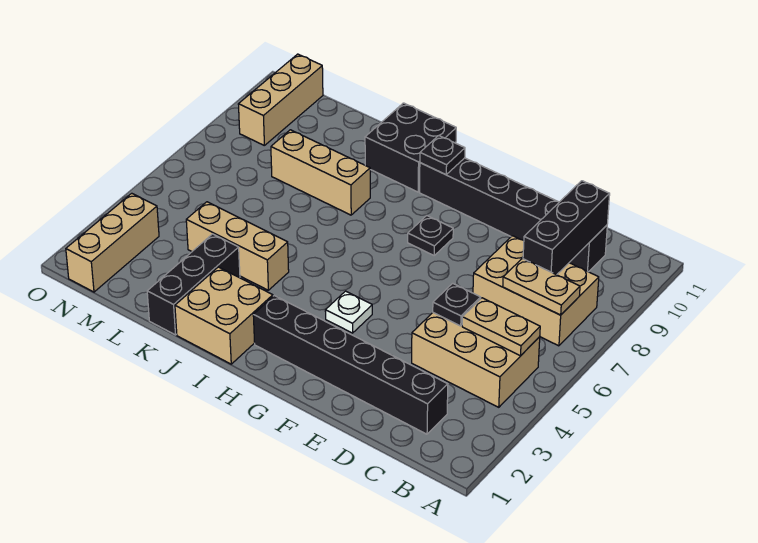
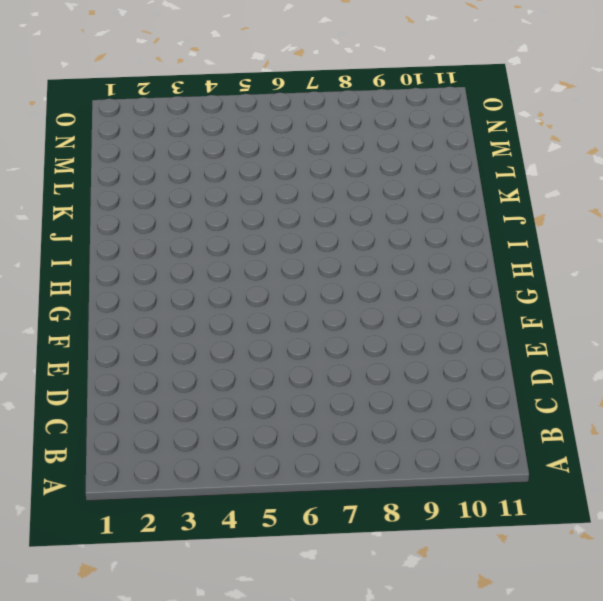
none -> tan brick B4:D5 level 1
none -> tan brick B7:D8 level 1
none -> black brick C2:H2 level 1

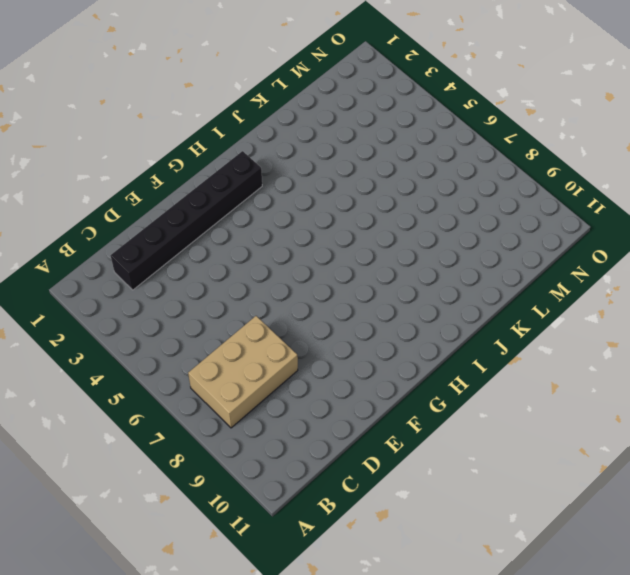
none -> tan brick B4:D5 level 1
none -> black brick C10:H10 level 1
none -> white plate G4 level 1

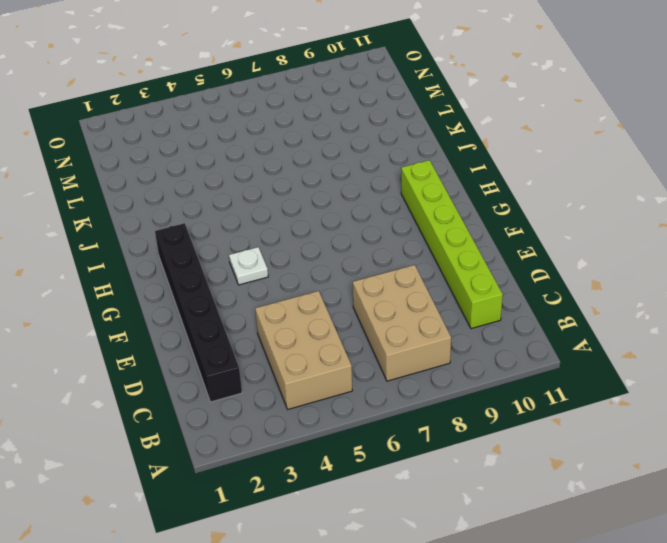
lime brick C10:H10 level 1 -> black brick C10:H10 level 1
none -> black plate G8 level 1
none -> tan brick I1:J2 level 1
none -> black brick I10:J11 level 1

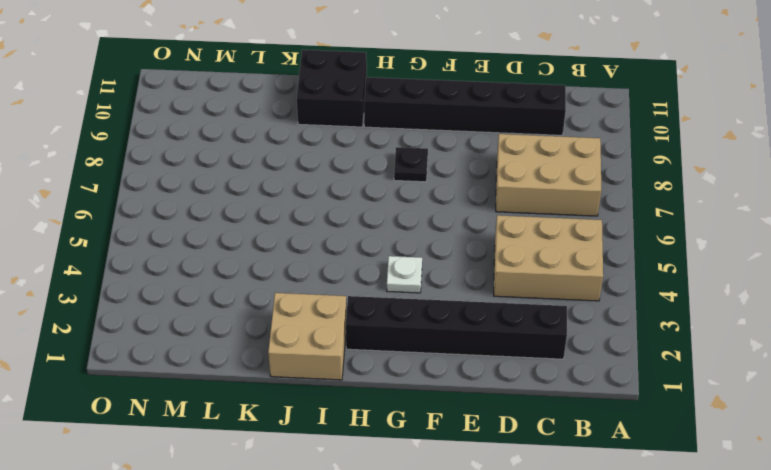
none -> tan brick J4:L4 level 1
none -> tan brick J8:L8 level 1
none -> black brick K1:K3 level 1

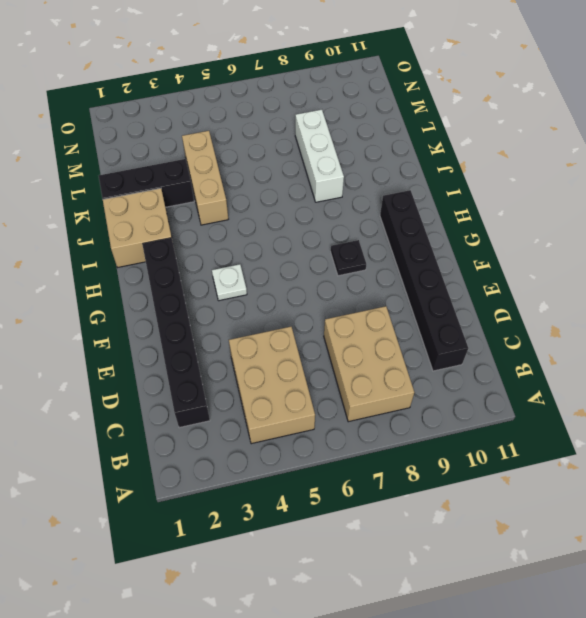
white brick J8:L8 level 1 -> tan brick J8:L8 level 1
none -> black brick I10:J11 level 1
none -> tan brick N1:N3 level 1
none -> tan brick N9:N11 level 1

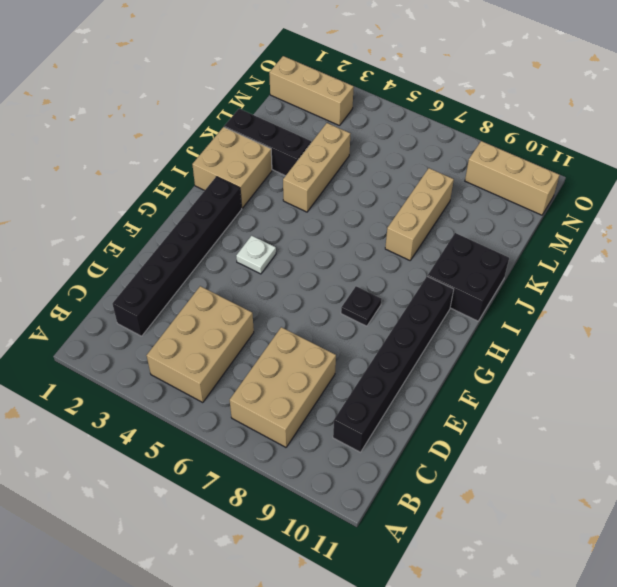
none -> tan plate B5:C5 level 2
none -> tan plate B7:C7 level 2
none -> black brick C8:C10 level 2

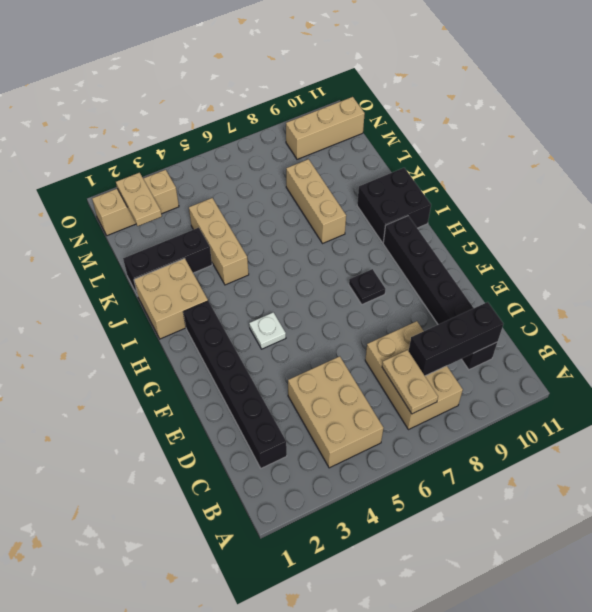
tan plate M2:N2 level 2 -> tan plate B5:C5 level 2
none -> black plate D5 level 2
none -> black plate H10 level 2

